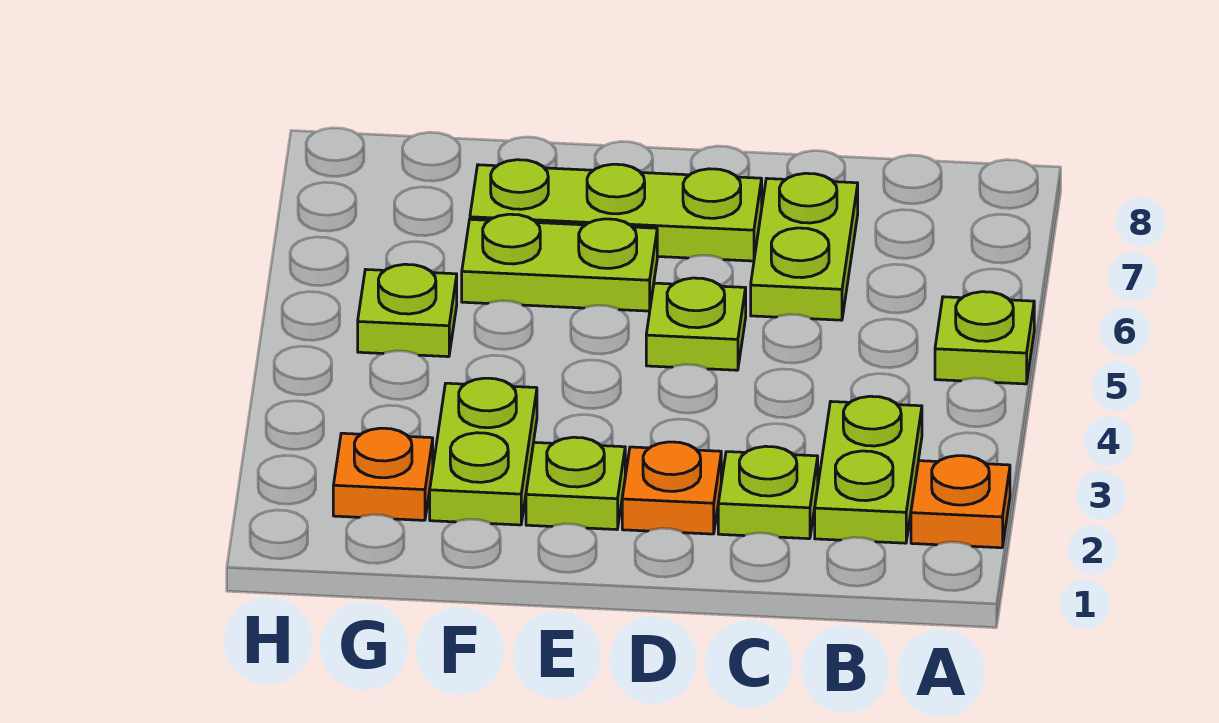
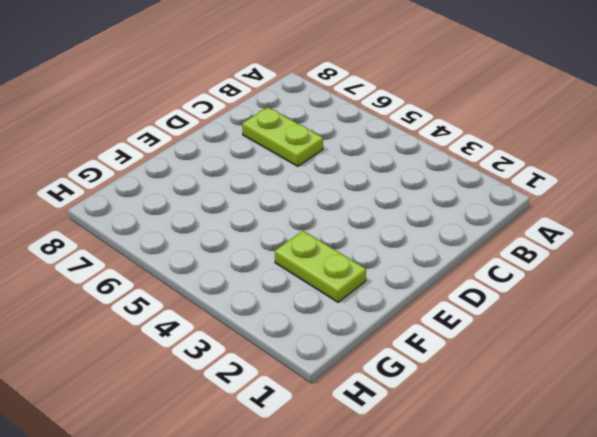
none -> orange plate A2 level 1
none -> lime plate A5 level 1
none -> lime plate B2:B3 level 1

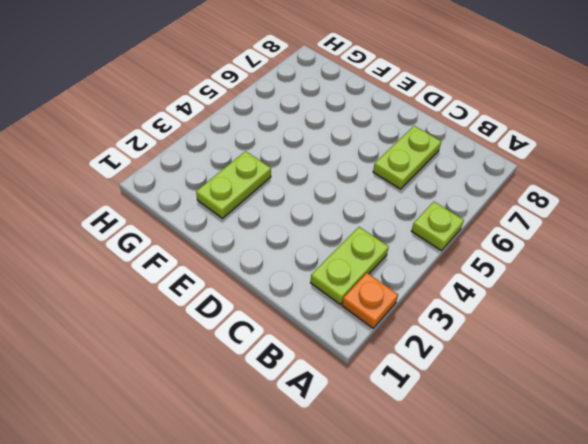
none -> lime plate C2 level 1
none -> orange plate D2 level 1
none -> lime plate D5 level 1

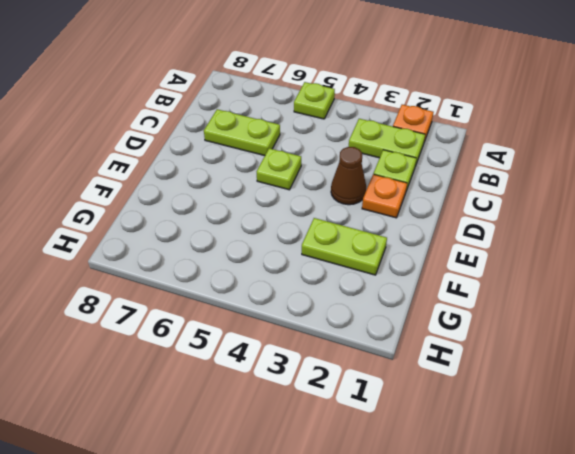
brown cone D3 level 1 -> none
none -> lime plate D7:F7 level 1
none -> lime plate E2 level 1
none -> lime plate E6:F6 level 1

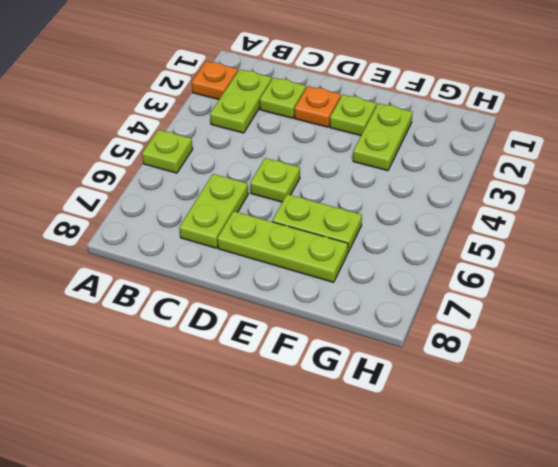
none -> orange plate G2 level 1
none -> lime plate G5 level 1

